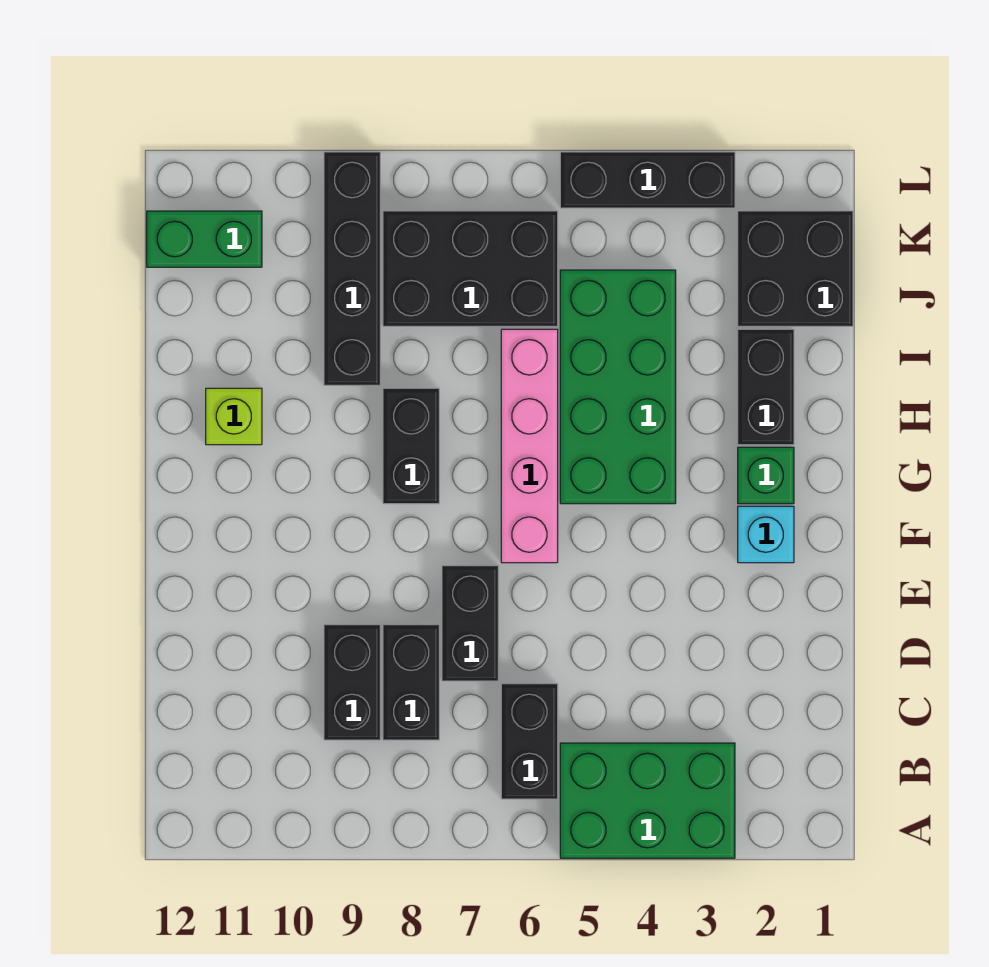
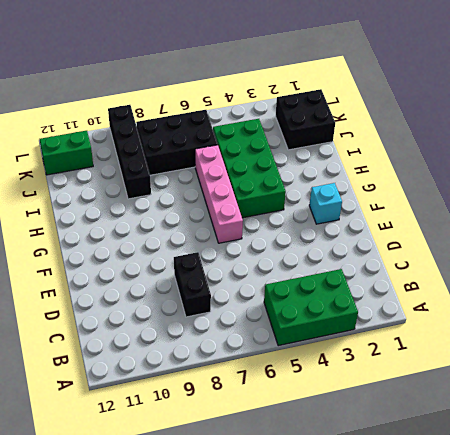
none -> black brick B6:C6 level 1
none -> black brick C9:D9 level 1
none -> black brick D7:E7 level 1

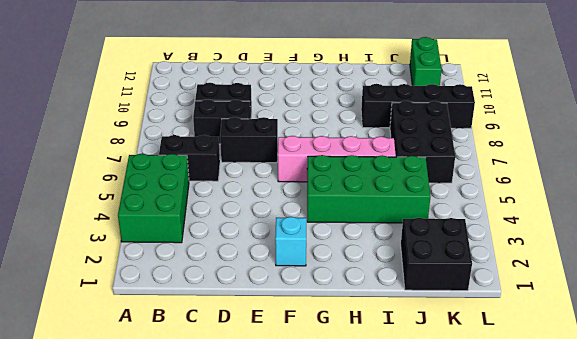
none -> green brick G2 level 1
none -> black brick G8:H8 level 1
none -> black brick H2:I2 level 1

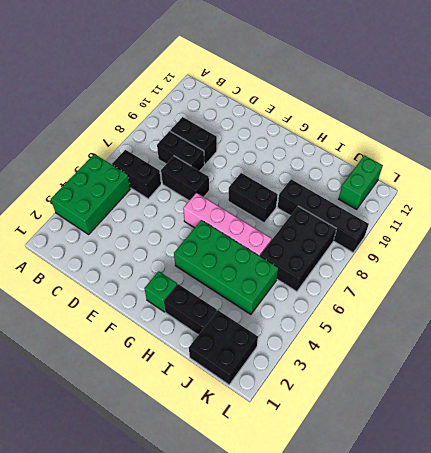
none -> cyan brick F2 level 1
none -> lime brick H11 level 1
none -> black brick L3:L5 level 1

